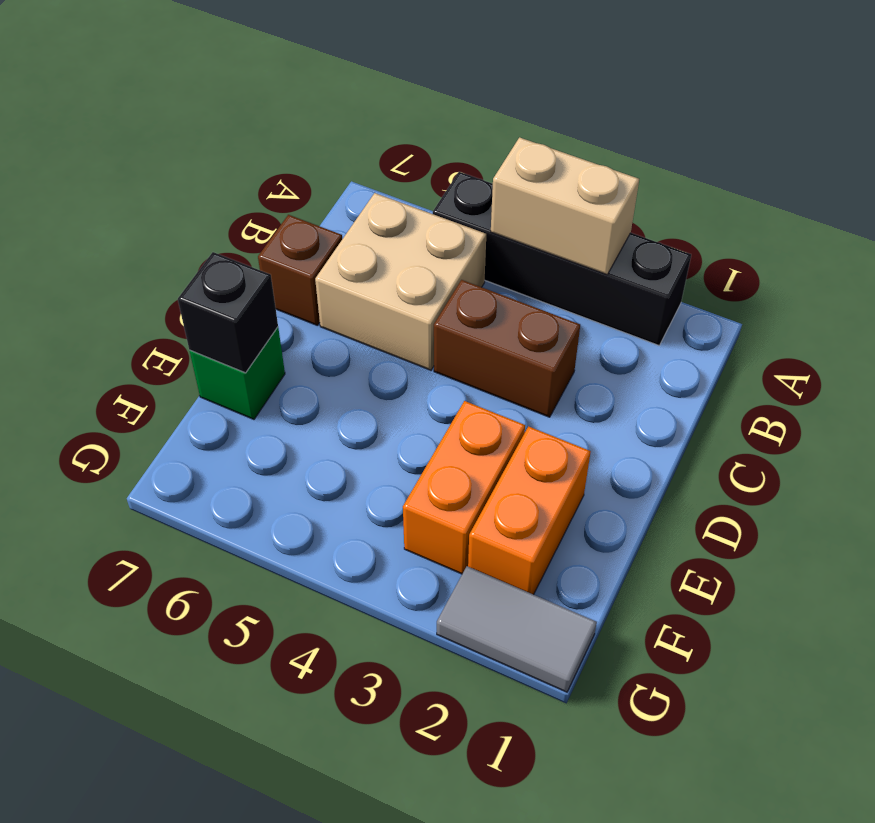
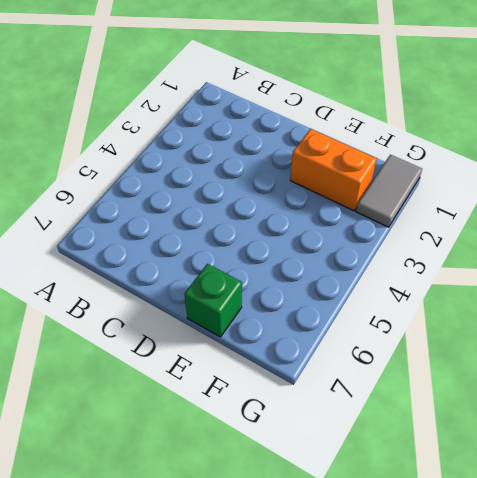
none -> black brick A2:A5 level 1
none -> tan brick B5:C6 level 1

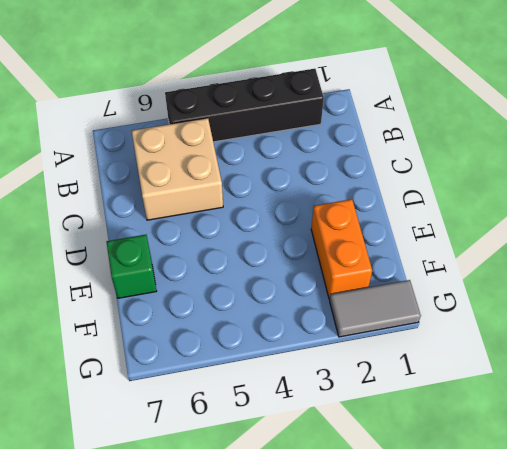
none -> brown brick C3:C4 level 1
none -> brown brick C7 level 1

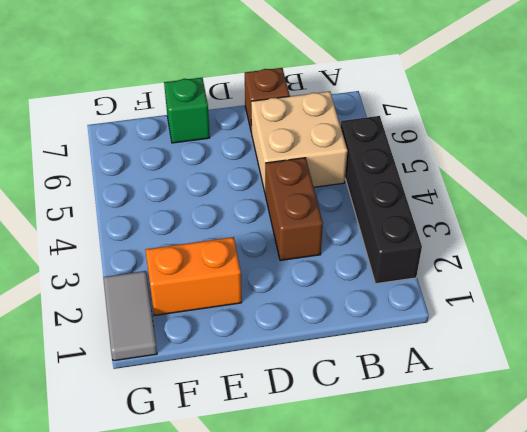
none -> orange brick E3:F3 level 1
none -> tan brick A3:A4 level 2

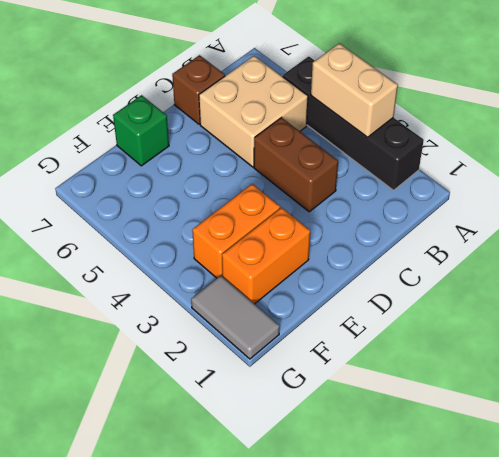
none -> black brick E7 level 2

